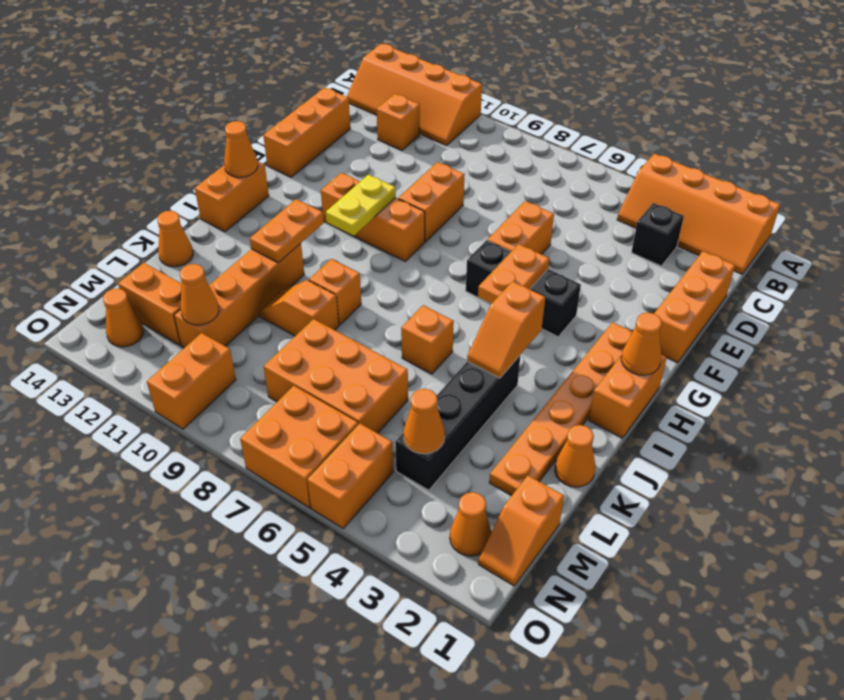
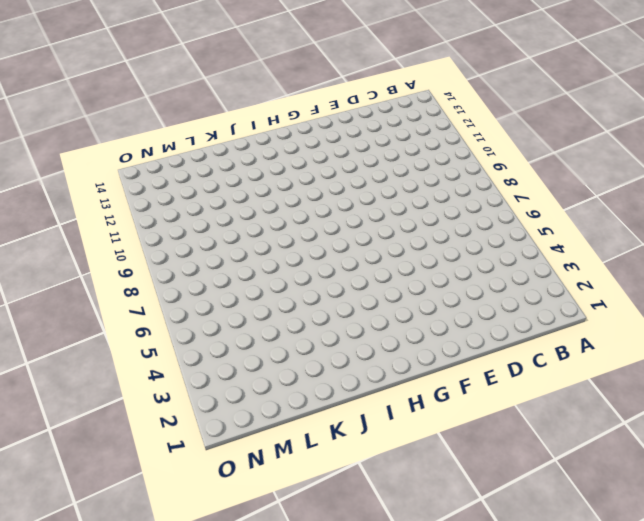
none -> orange slope A1:B4 level 1 top A
none -> orange slope A11:B14 level 1 top A
none -> black brick C3 level 1
none -> orange brick C12 level 1

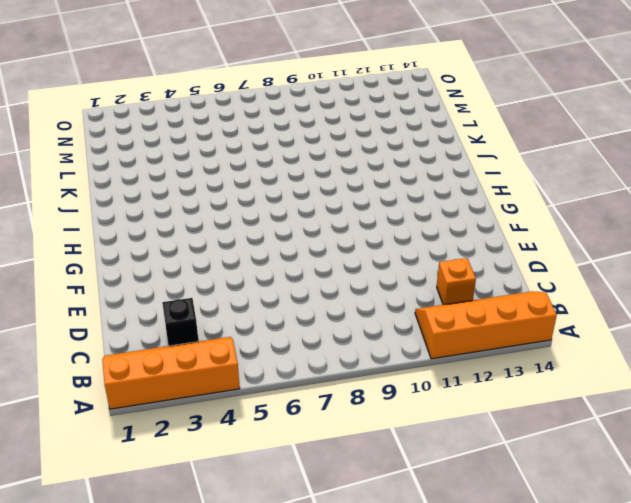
none -> orange brick D1:F1 level 1
none -> orange brick D14:F14 level 1
none -> orange brick E6:F6 level 1
none -> orange brick E9:F9 level 1

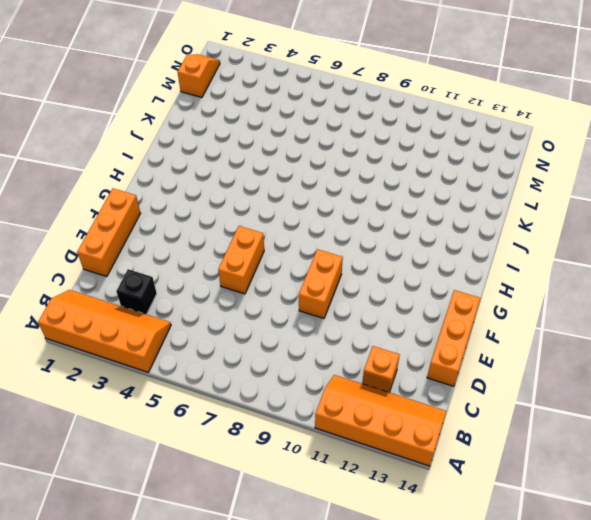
none -> orange plate G2:L2 level 1
none -> black brick G4:G6 level 1
none -> orange brick G9:G11 level 1
none -> orange brick H1:I1 level 1

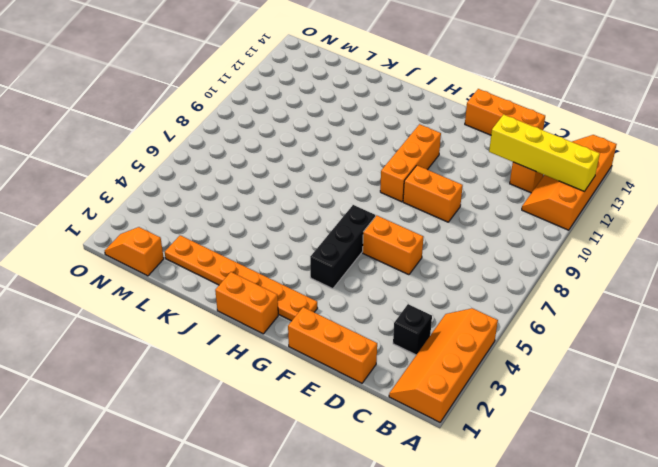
yellow brick A12:D12 level 2 -> none
none -> orange brick H14:I14 level 1
none -> black brick J4:M4 level 1
none -> orange brick J6 level 1
none -> orange brick J9 level 1

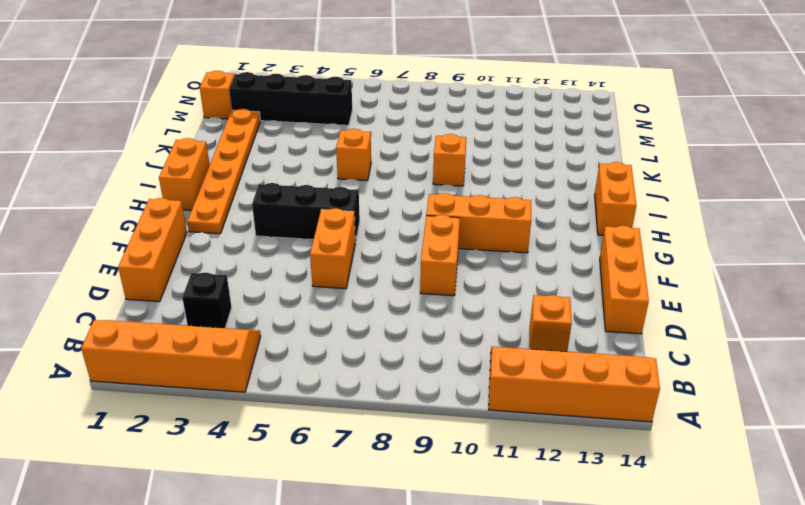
black brick M2:M5 level 1 -> black brick J4:M4 level 1
none -> orange brick J11:M11 level 1
none -> orange cone K1 level 1
none -> orange slope K9:K10 level 1 top 9
none -> orange cone K14 level 1

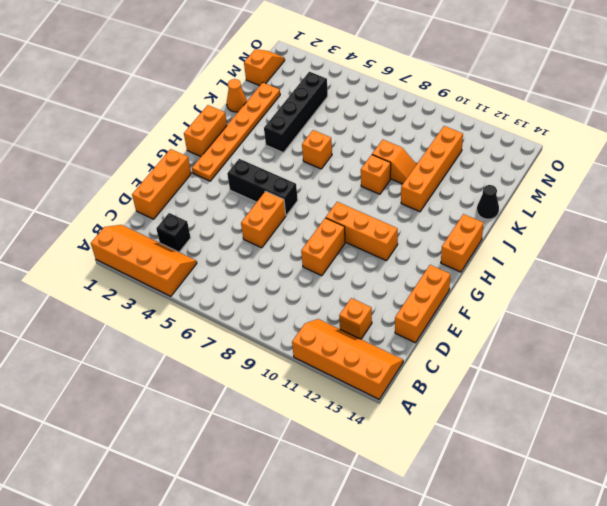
black cone K14 level 1 -> orange cone K14 level 1
none -> orange brick L6:M8 level 1
none -> orange brick M12:M13 level 1
none -> orange cone N2 level 1
none -> orange brick N5:O5 level 1

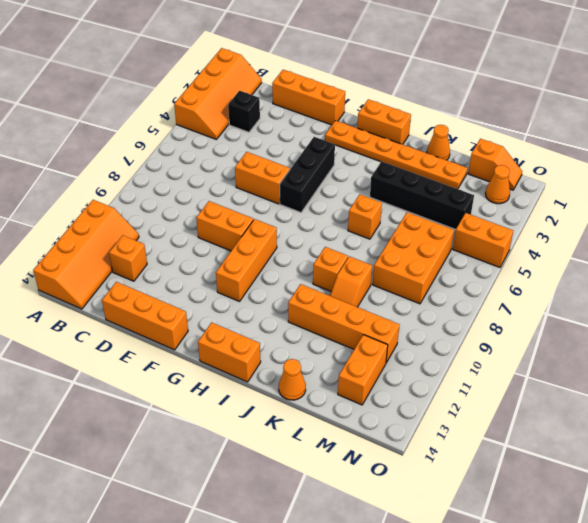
none -> orange brick N6:O7 level 1
none -> orange brick N10:O10 level 1
none -> orange cone N13 level 1
none -> orange plate G5:H5 level 2

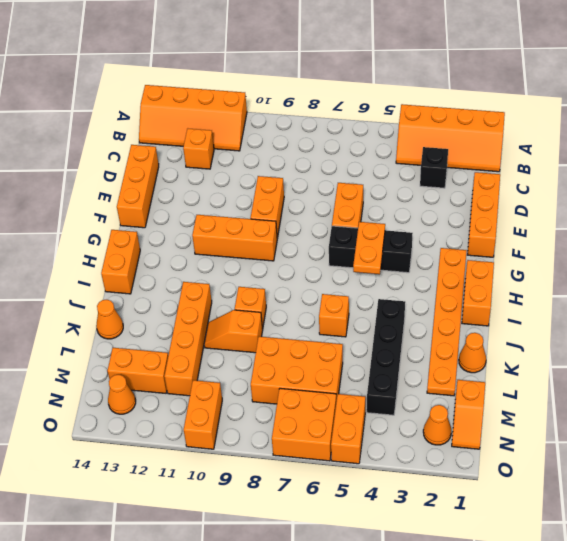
none -> yellow plate G10:H10 level 2
none -> orange cone H1 level 2
none -> orange cone H14 level 2
none -> orange slope I4:J4 level 2 top I

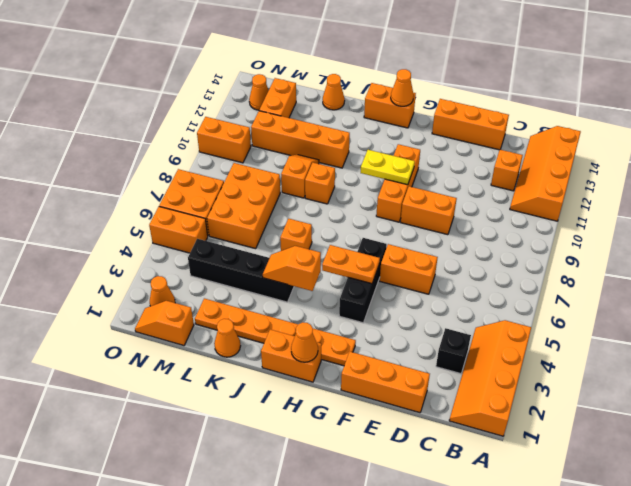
none -> orange plate I11:J11 level 2
none -> orange cone M4 level 2
none -> orange cone M11 level 2

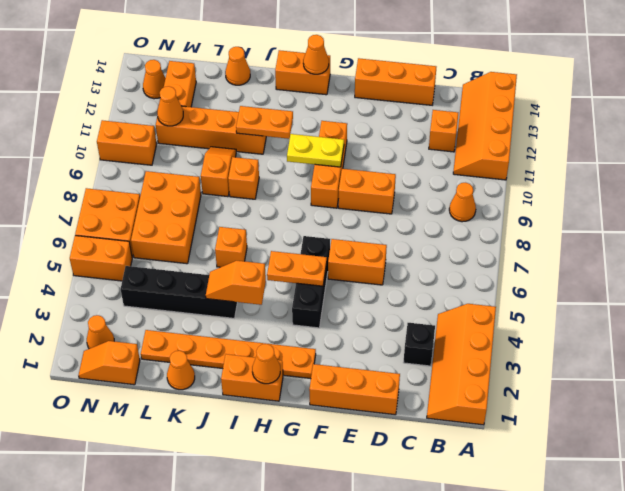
orange cone B9 level 1 -> orange cone M4 level 2

